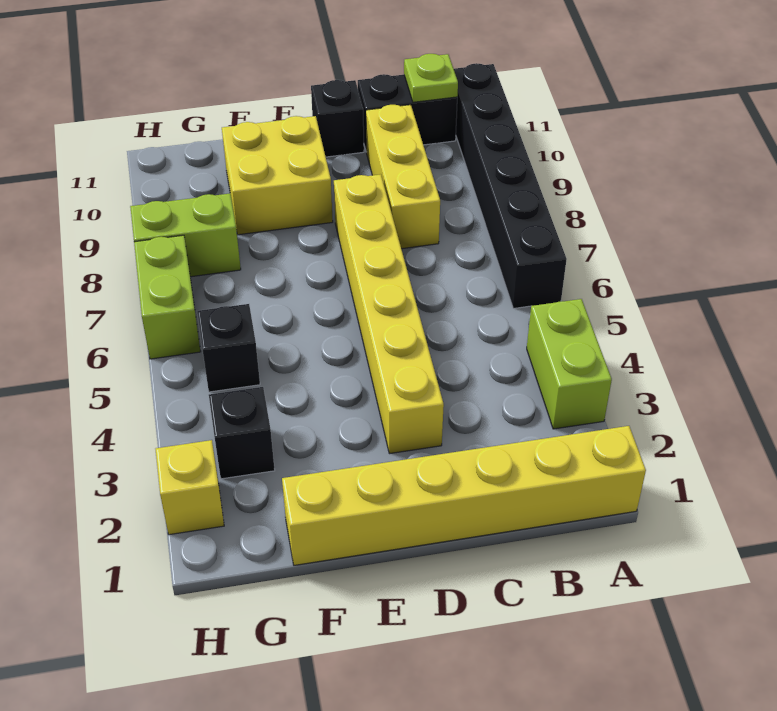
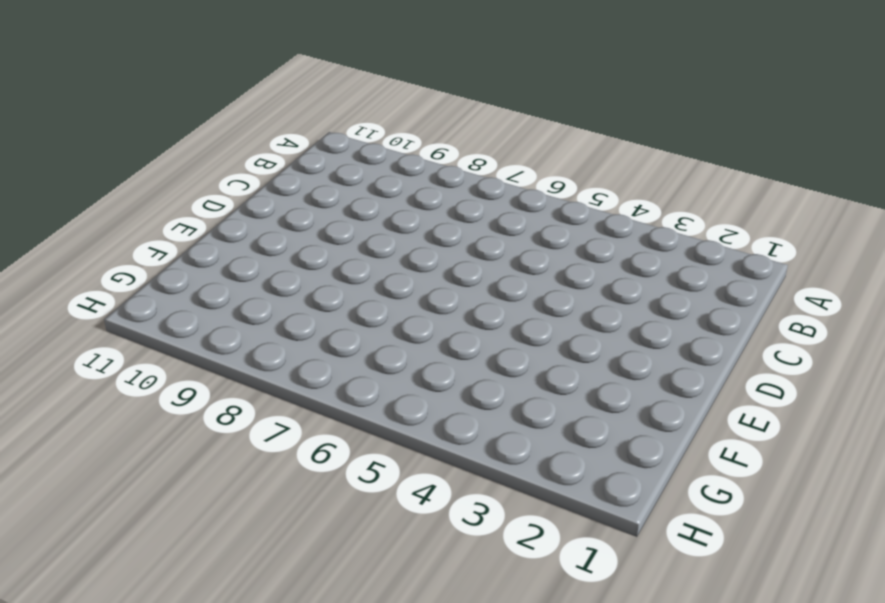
none -> yellow brick A1:F1 level 1
none -> lime brick A3:A4 level 1
none -> black brick A6:A11 level 1

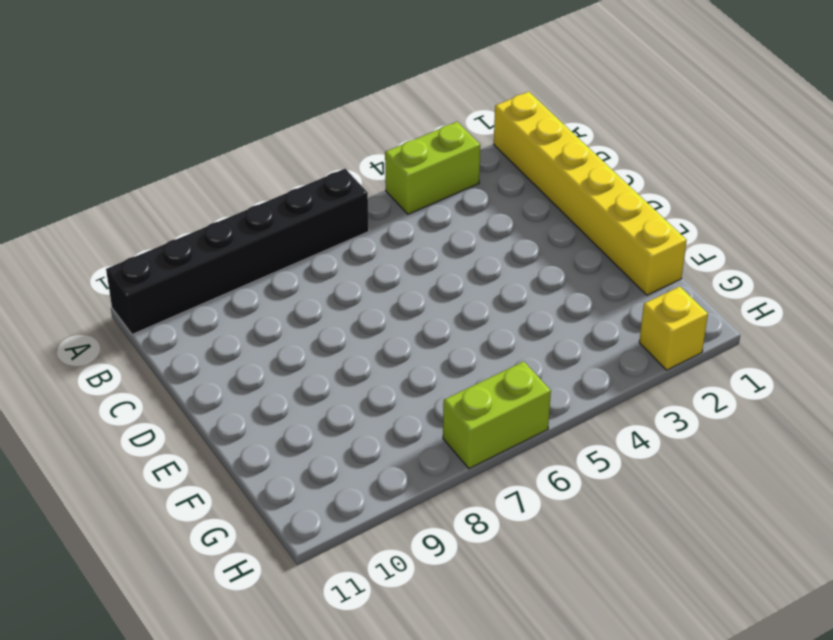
none -> black brick B11:C11 level 1
none -> yellow brick C8:C10 level 1
none -> yellow brick D3:D8 level 1

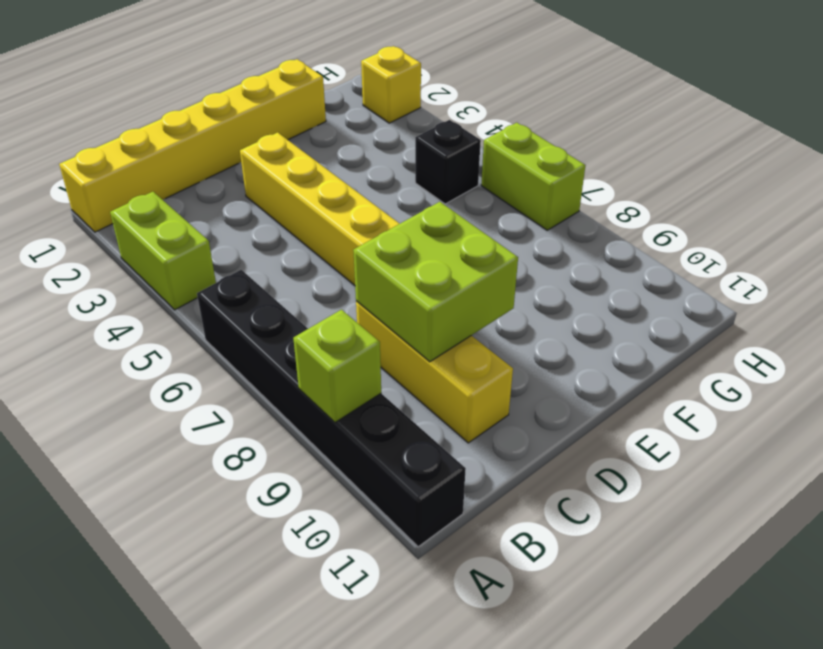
lime brick A9 level 2 -> none
lime brick C8:D9 level 2 -> none
none -> black brick B11:C11 level 1
none -> black brick D11 level 1
none -> yellow brick E9:F10 level 1

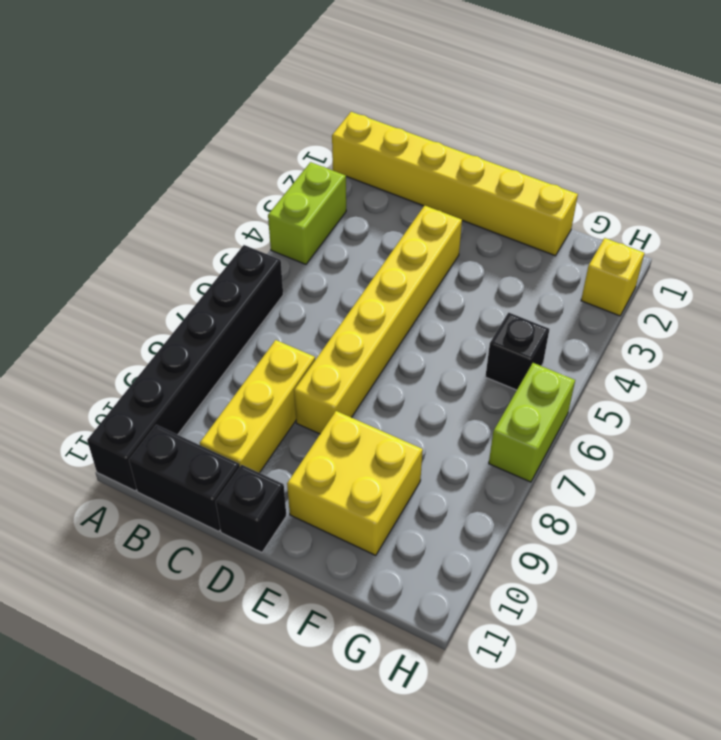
none -> black brick G3 level 1
none -> lime brick G8:H8 level 1
none -> lime plate B11 level 2

